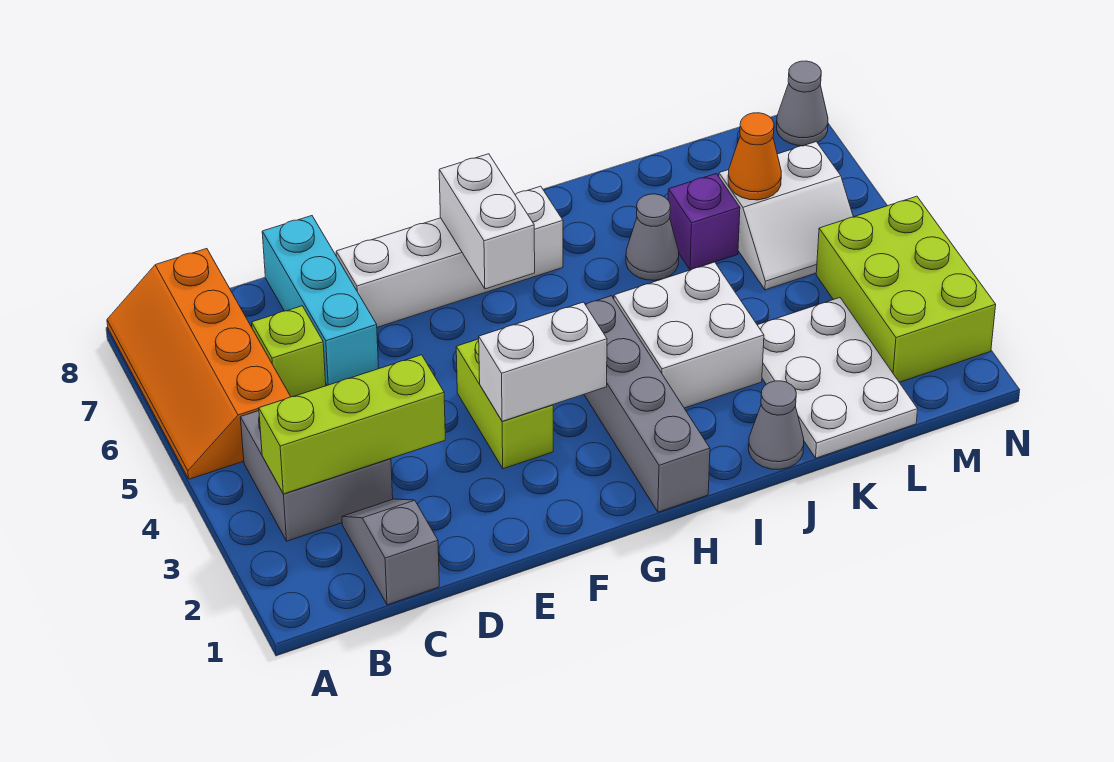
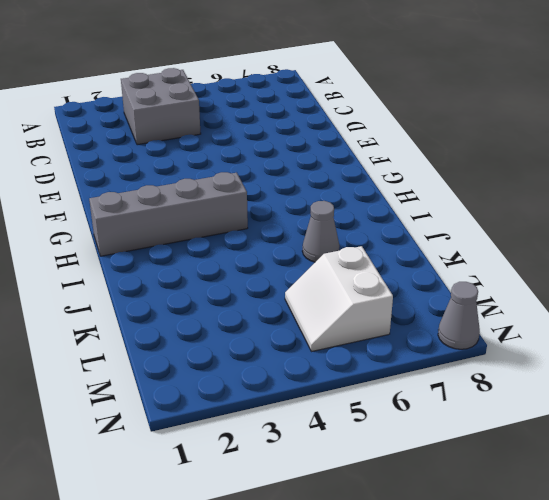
none -> orange slope A5:B8 level 1 top B
none -> grey slope C1:C2 level 1 top 1
none -> lime brick C6 level 1

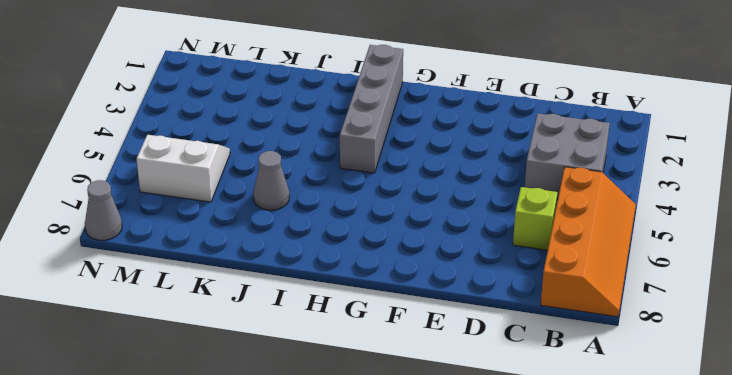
none -> grey slope C1:C2 level 1 top 1
none -> cyan brick D6:D8 level 1
none -> white brick E7:H7 level 1

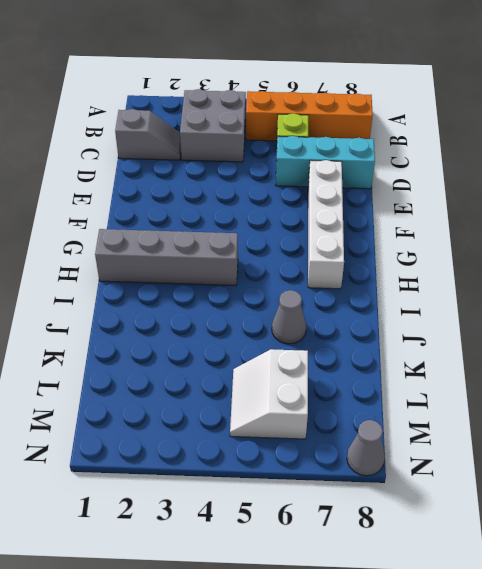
none -> lime brick F3:F4 level 1
none -> white brick I3:J4 level 1
none -> grey cone J1 level 1

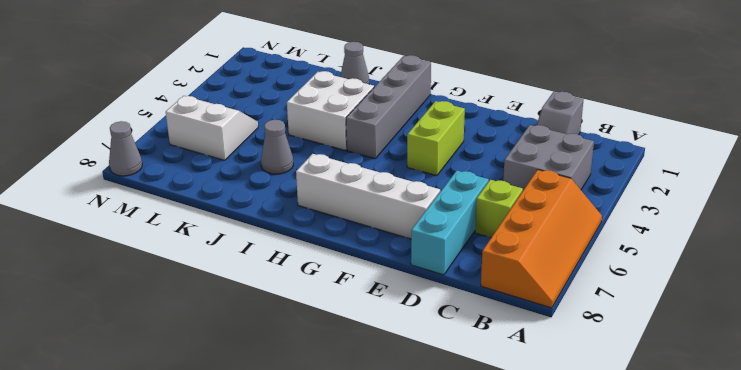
none -> white plate K1:L3 level 1
none -> purple brick K6 level 1
none -> lime brick M2:N4 level 1

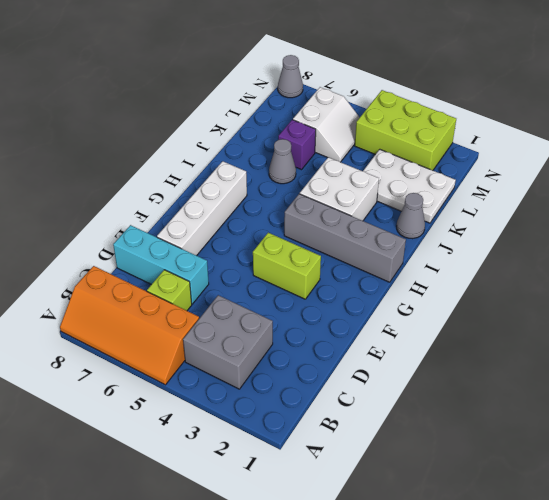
none -> grey slope C1:C2 level 1 top 1
none -> lime brick B3:D3 level 2
none -> white brick F3:G3 level 2

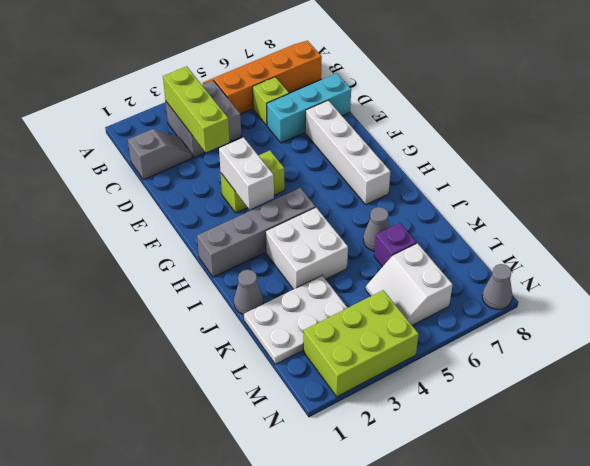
none -> white brick G6:G7 level 2
none -> orange cone L6 level 2

